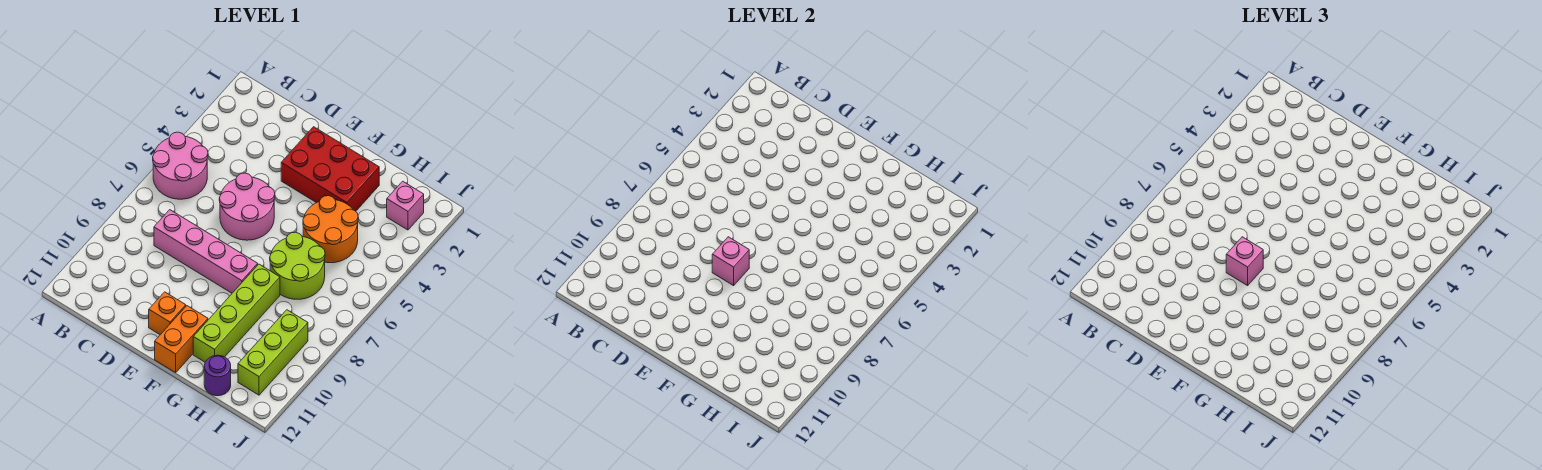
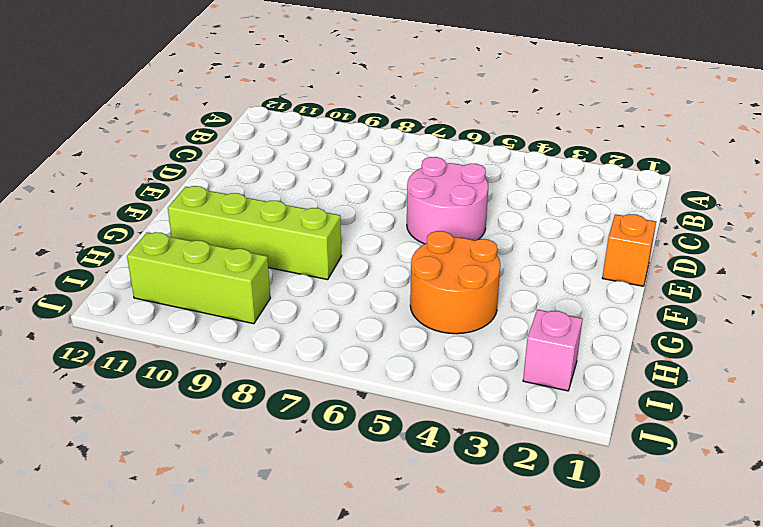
orange brick E1 level 1 -> orange brick E11 level 1
none -> pink round brick A5:B6 level 1
none -> pink brick C8:F8 level 1
none -> red brick E2:G3 level 1

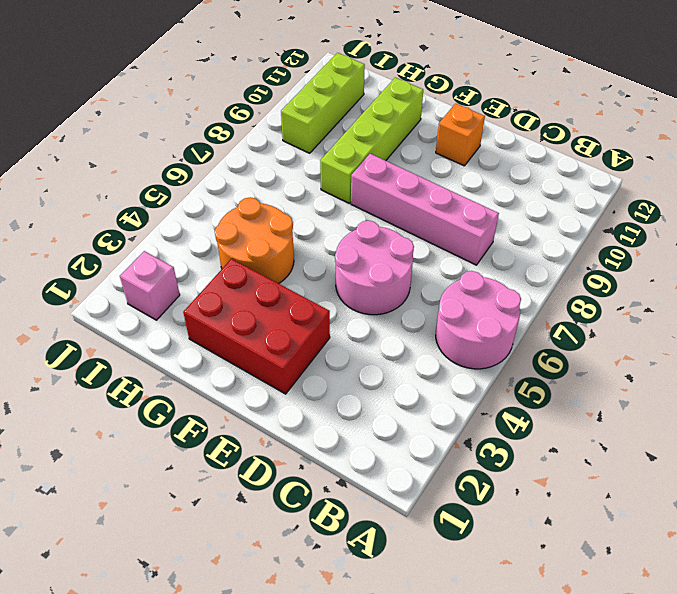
none -> orange brick F11:F12 level 1
none -> lime round brick G6:H7 level 1
none -> purple round brick H12 level 1

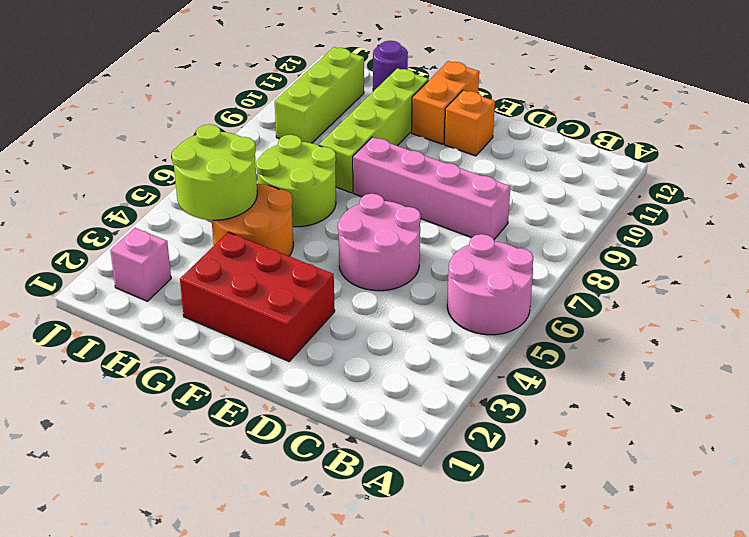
lime round brick H4:I5 level 2 -> none
none -> pink brick E8 level 2
none -> pink brick E8 level 3

